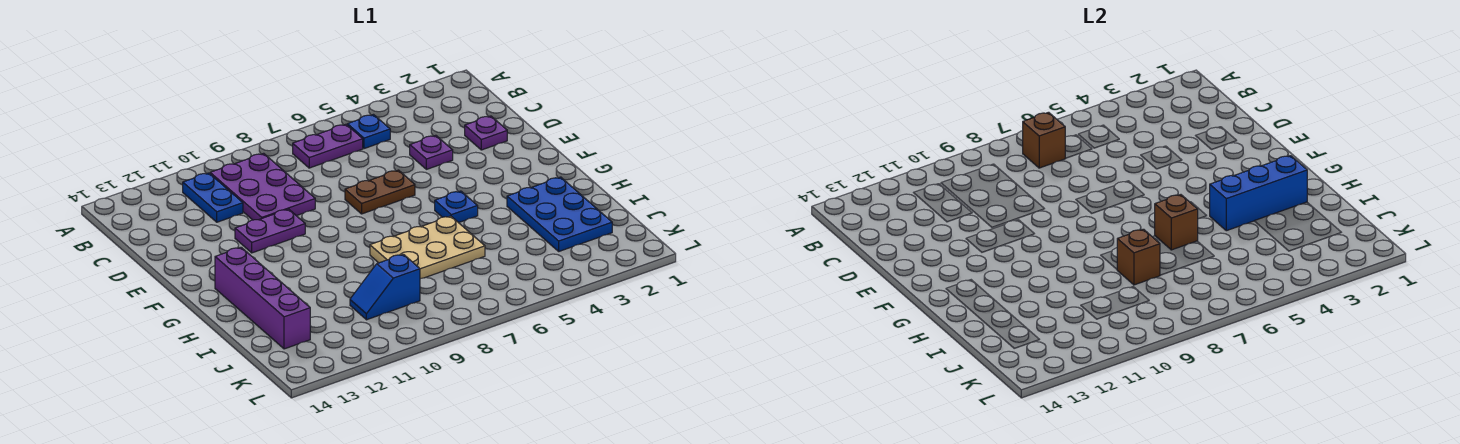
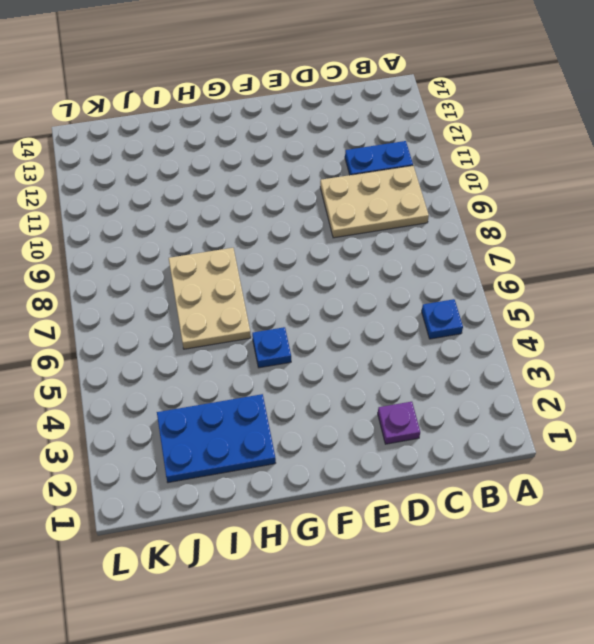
tan plate B9:D10 level 1 -> purple plate B9:D10 level 1
none -> purple plate B6:B7 level 1
none -> purple plate D4 level 1
none -> brown plate E6:E7 level 1

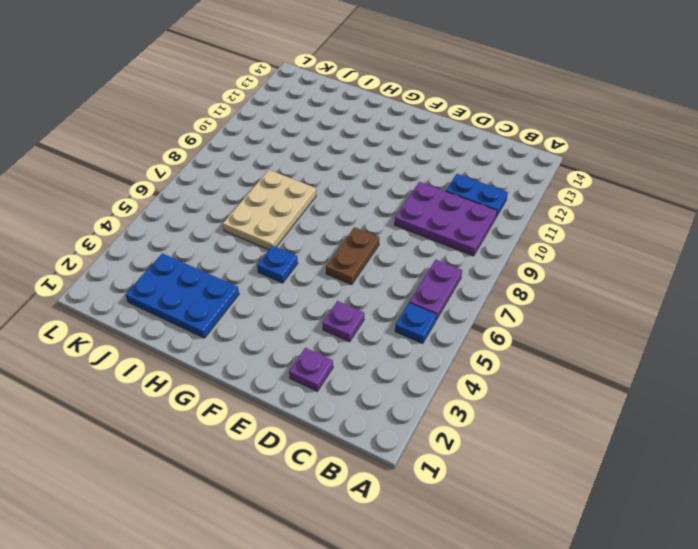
none -> purple plate E10:E11 level 1
none -> purple brick G13:J13 level 1
none -> blue slope J9:J10 level 1 top 9

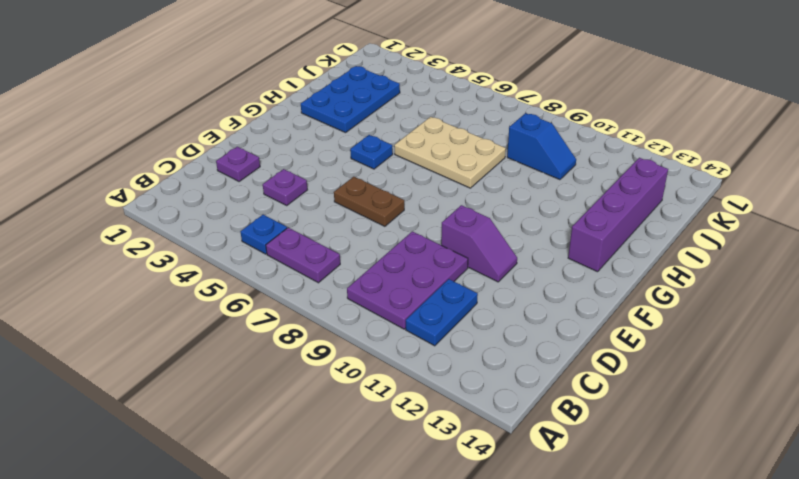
purple slope E10:E11 level 1 top 10 -> purple plate E10:E11 level 1
none -> brown brick B7 level 2
none -> blue brick H2:H4 level 2
none -> brown brick H6 level 2

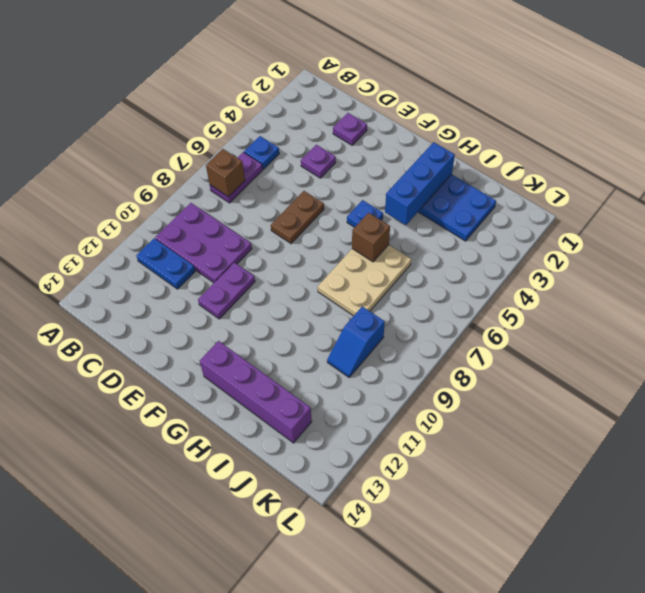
none -> brown brick I8 level 2

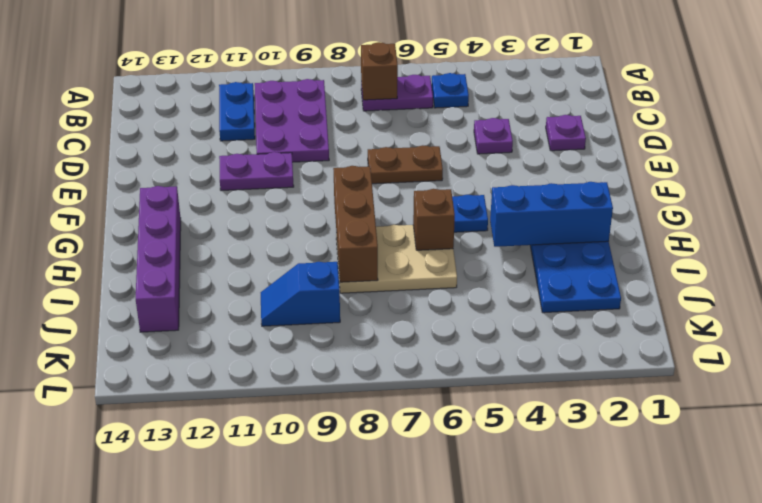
brown brick G8:I8 level 2 -> brown brick I8 level 2

